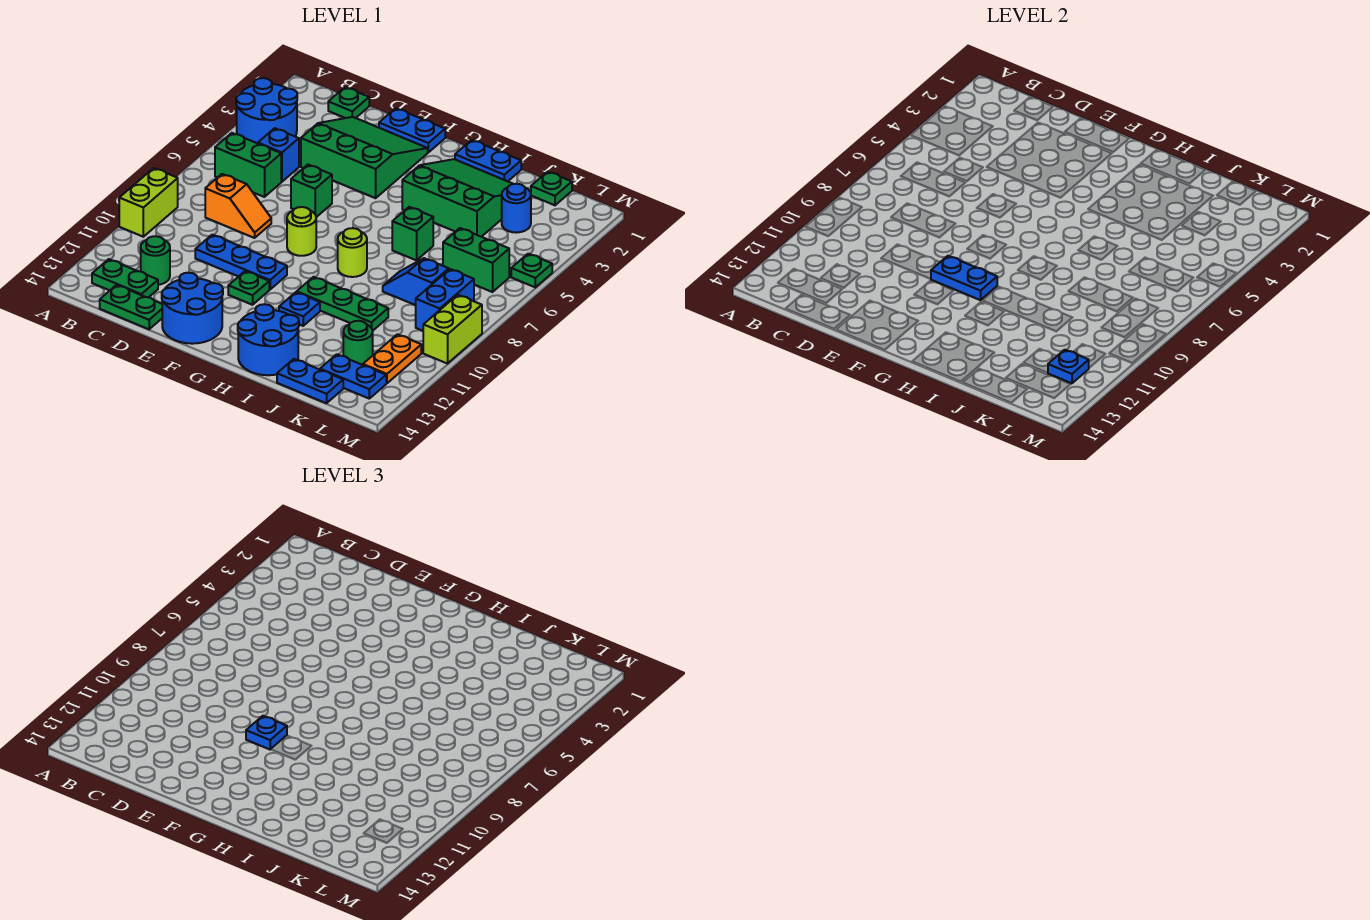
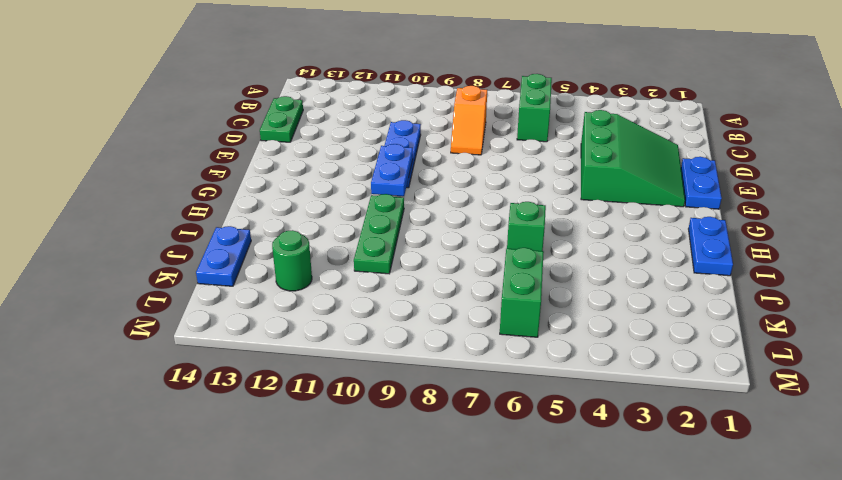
none -> blue round brick A3:B4 level 1
none -> lime brick A9:A10 level 1
none -> green plate B13:C13 level 1
none -> green plate C1 level 1

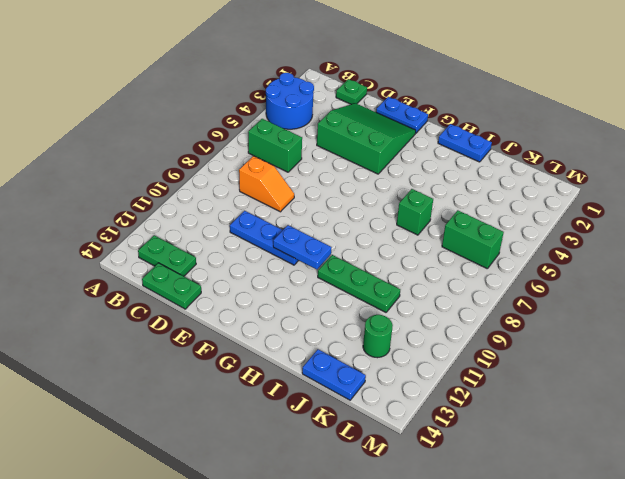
none -> lime brick A9:A10 level 1
none -> blue brick C5 level 1
none -> green round brick C12 level 1
none -> green brick E6 level 1

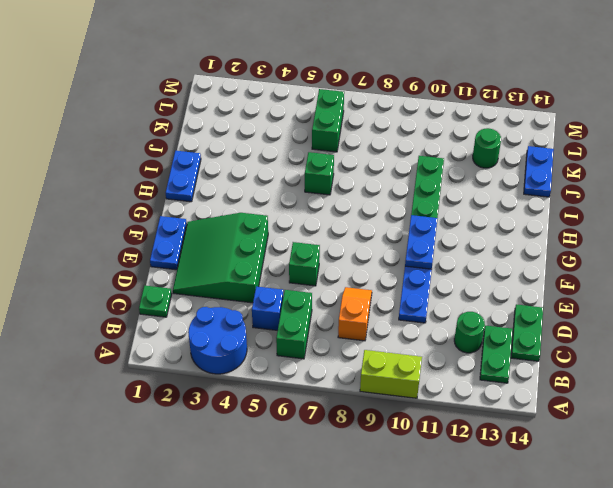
none -> blue round brick E13:F14 level 1
none -> lime round brick F8 level 1
none -> green plate F11 level 1
none -> green slope H2:J4 level 1 top 4

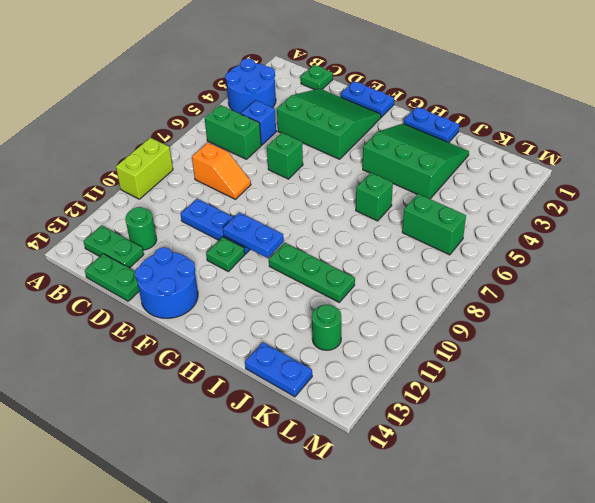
none -> lime round brick F8 level 1
none -> lime round brick H8 level 1
none -> blue plate H11 level 1
none -> blue round brick H13:I14 level 1

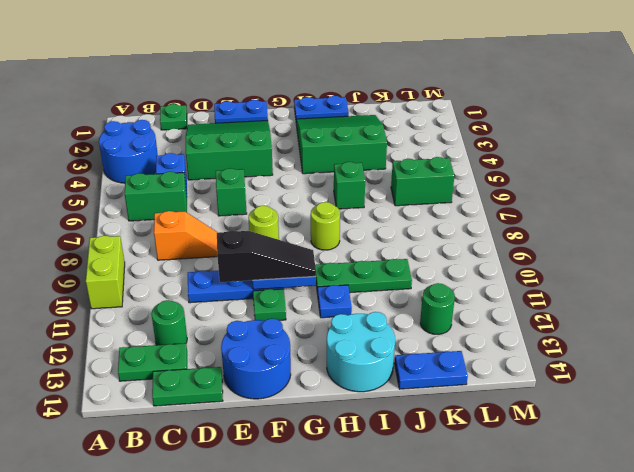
black slope E10:G10 level 3 top E -> blue plate F10 level 3
cyan round brick H13:I14 level 1 -> blue round brick H13:I14 level 1
none -> blue slope J8:K8 level 1 top K
none -> green plate K1 level 1
none -> blue round brick K3 level 1
none -> blue plate K13:L13 level 1

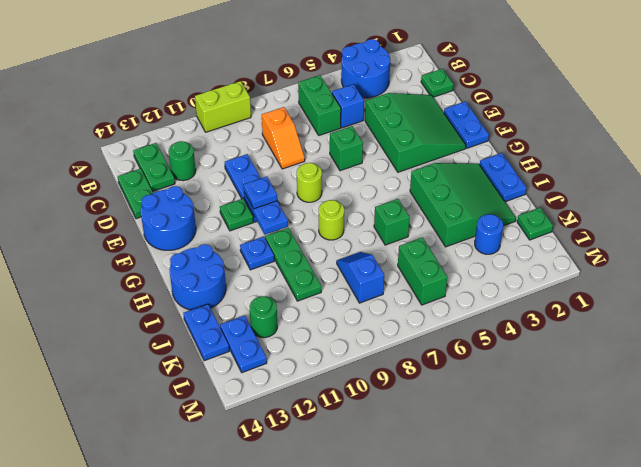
none -> blue brick L8:L9 level 1
none -> orange plate L11:L12 level 1
none -> green plate M5 level 1
none -> lime brick M9:M10 level 1

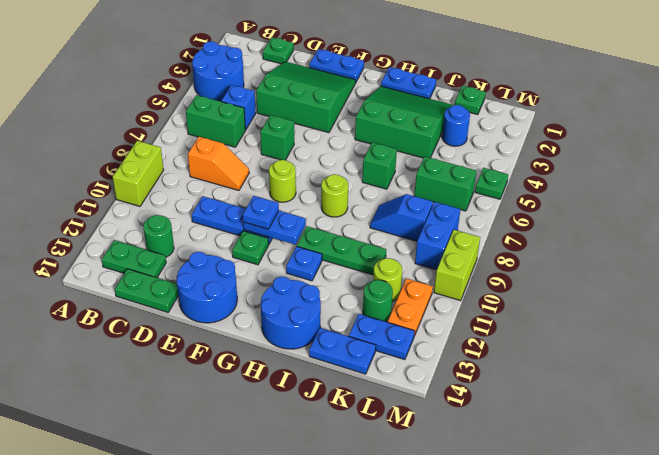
lime round brick K11 level 1 -> none
none -> blue plate L12 level 2

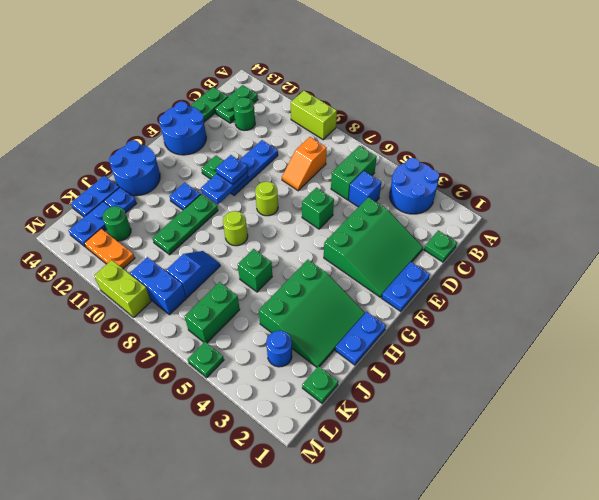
blue plate J13 level 1 -> blue plate L12 level 2

